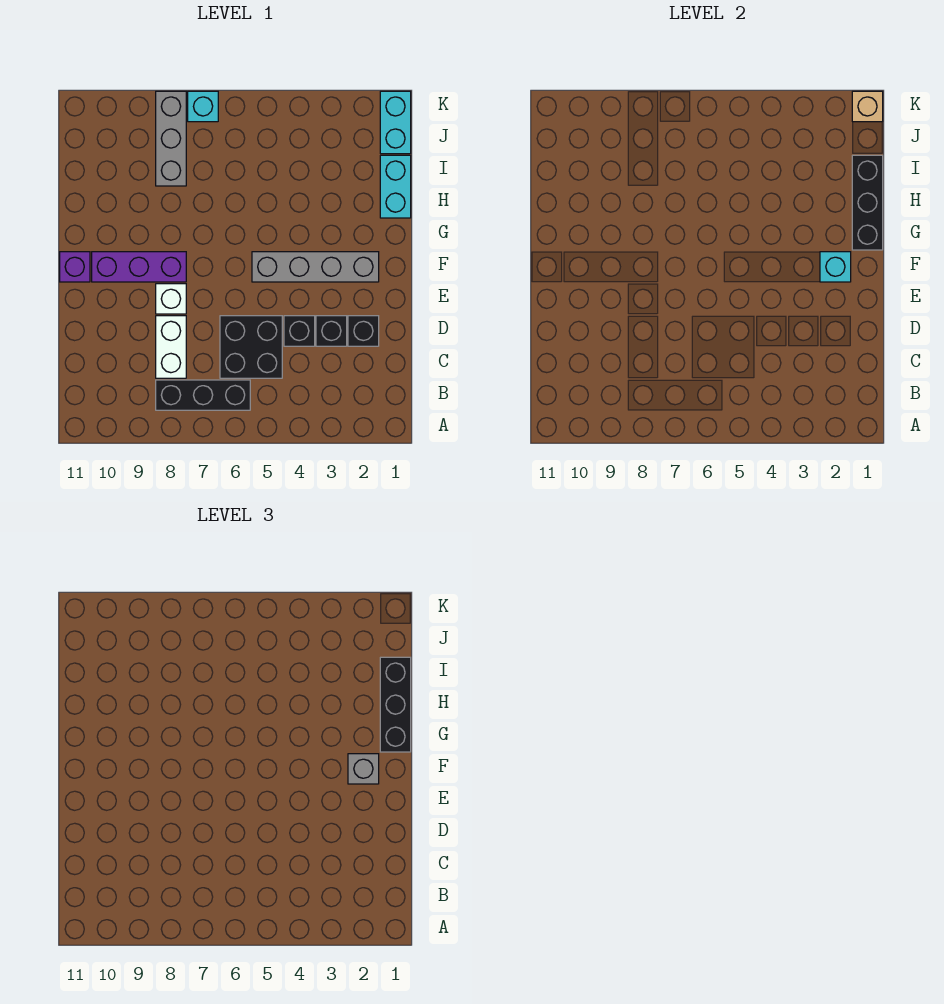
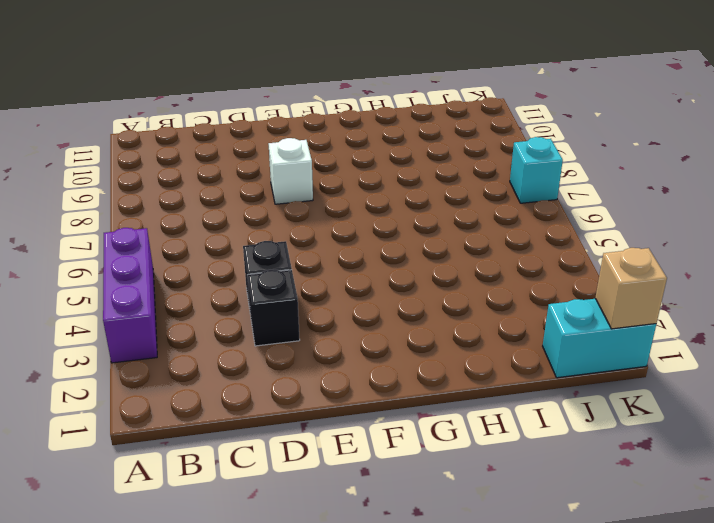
purple brick A3:A5 level 1 -> purple brick F8:F10 level 1
none -> black brick B6:B8 level 1
none -> black brick C5:D6 level 1
none -> white brick C8:D8 level 1

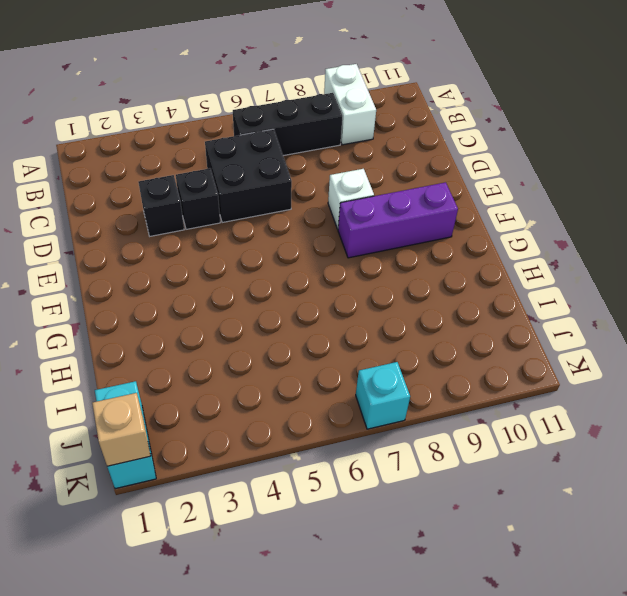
white brick A9:B9 level 1 -> white brick C8:D8 level 1
none -> black brick D2 level 1
none -> grey brick F2:F5 level 1
none -> purple brick F11 level 1

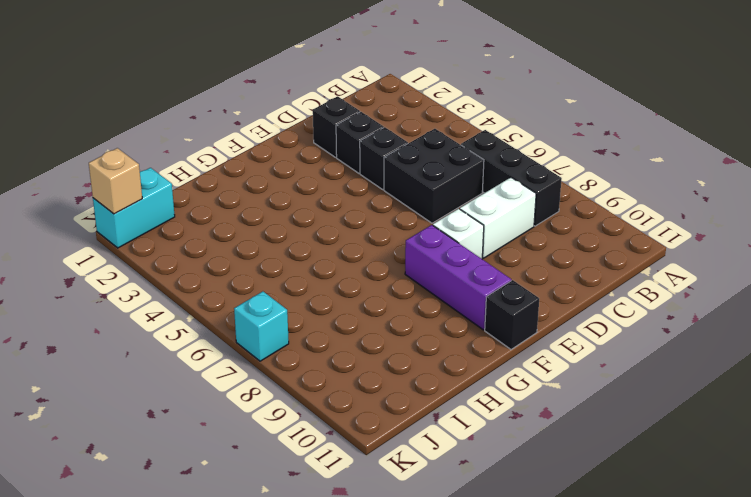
black brick F11 level 1 -> purple brick F11 level 1
none -> grey brick F2:F5 level 1
none -> cyan brick H1:I1 level 1
none -> grey brick I8:K8 level 1

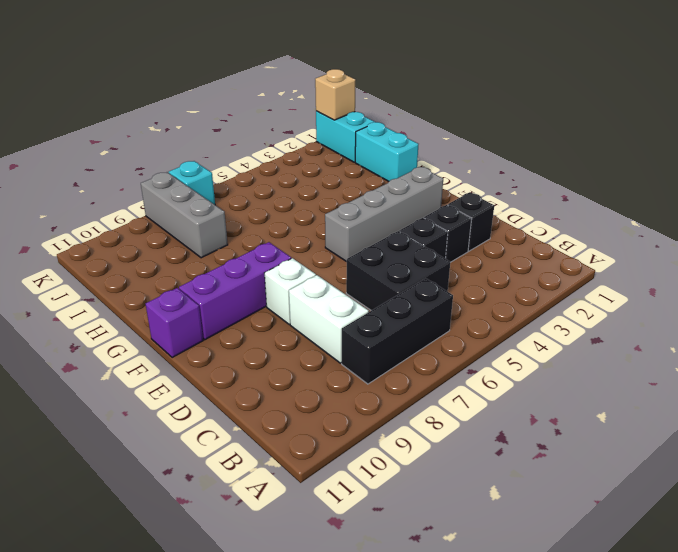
none -> cyan brick F2 level 2
none -> black brick G1:I1 level 2
none -> grey brick F2 level 3

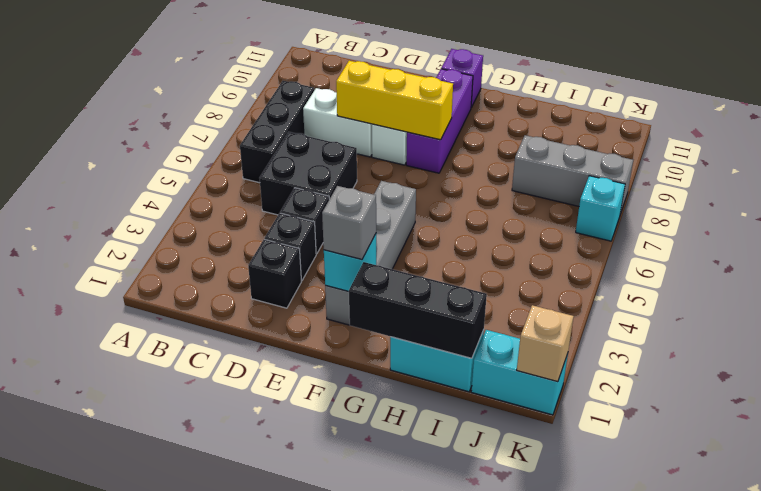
yellow brick D8:F8 level 2 -> none
none -> black brick G1:I1 level 3

